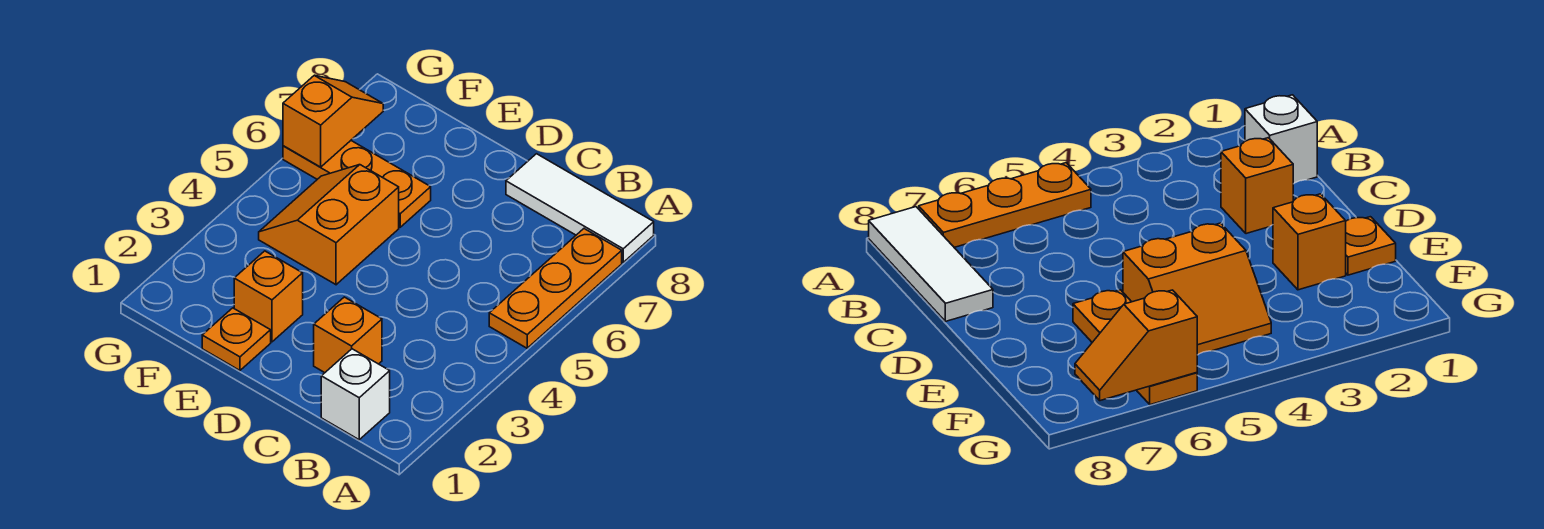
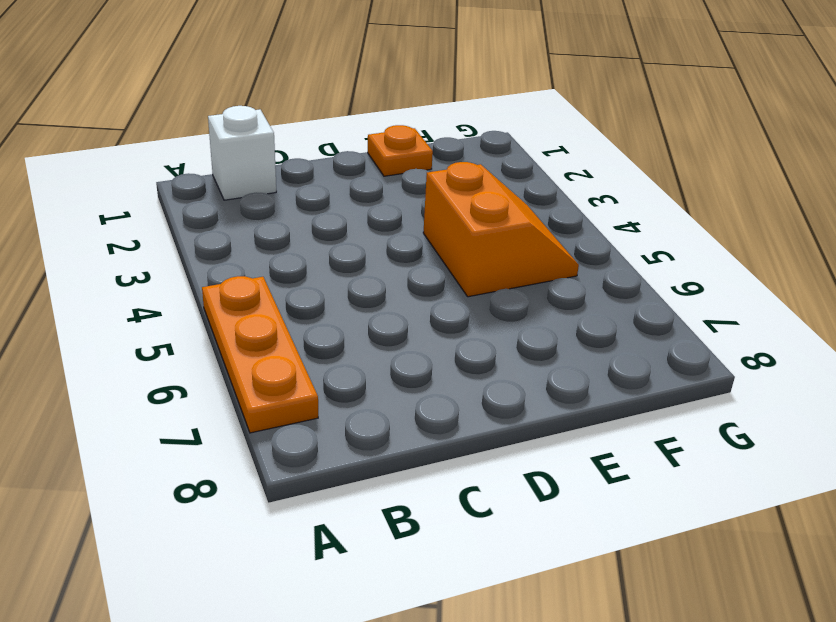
none -> white tile A8:C8 level 1
none -> orange brick C2 level 1

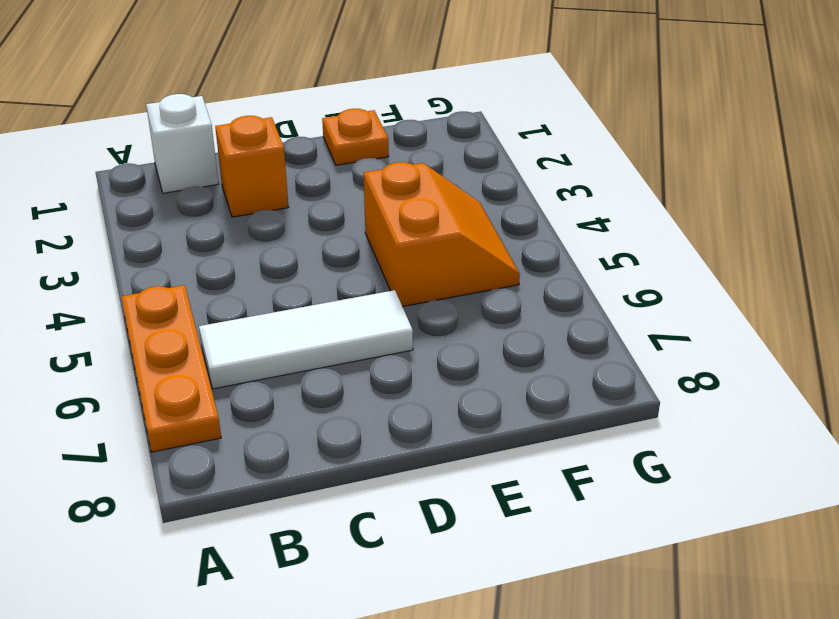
white tile B6:D6 level 1 -> white tile A8:C8 level 1
none -> orange brick E2 level 1
none -> orange plate E6:G6 level 1

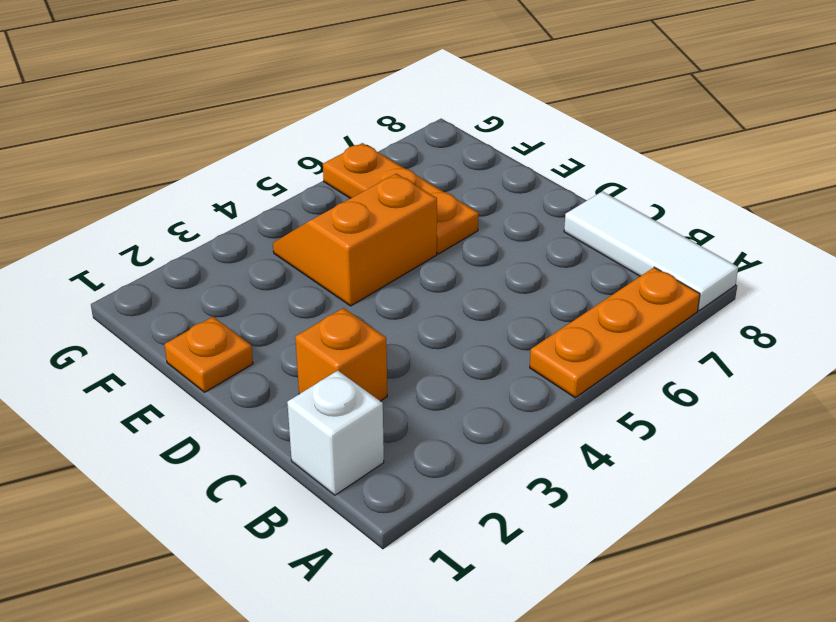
none -> orange brick E2 level 1
none -> orange slope G6:G7 level 2 top 6

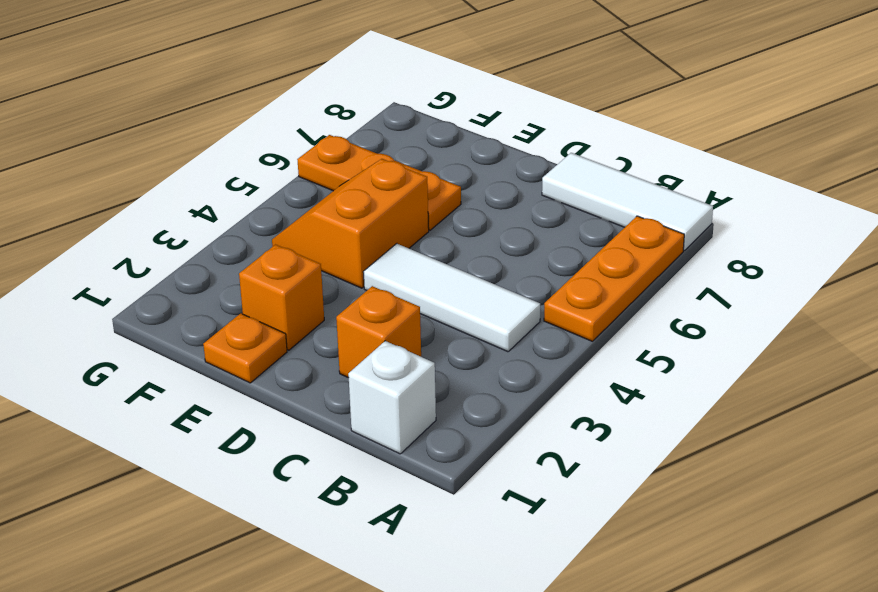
white tile B4:D4 level 1 -> none
none -> orange slope G6:G7 level 2 top 6

